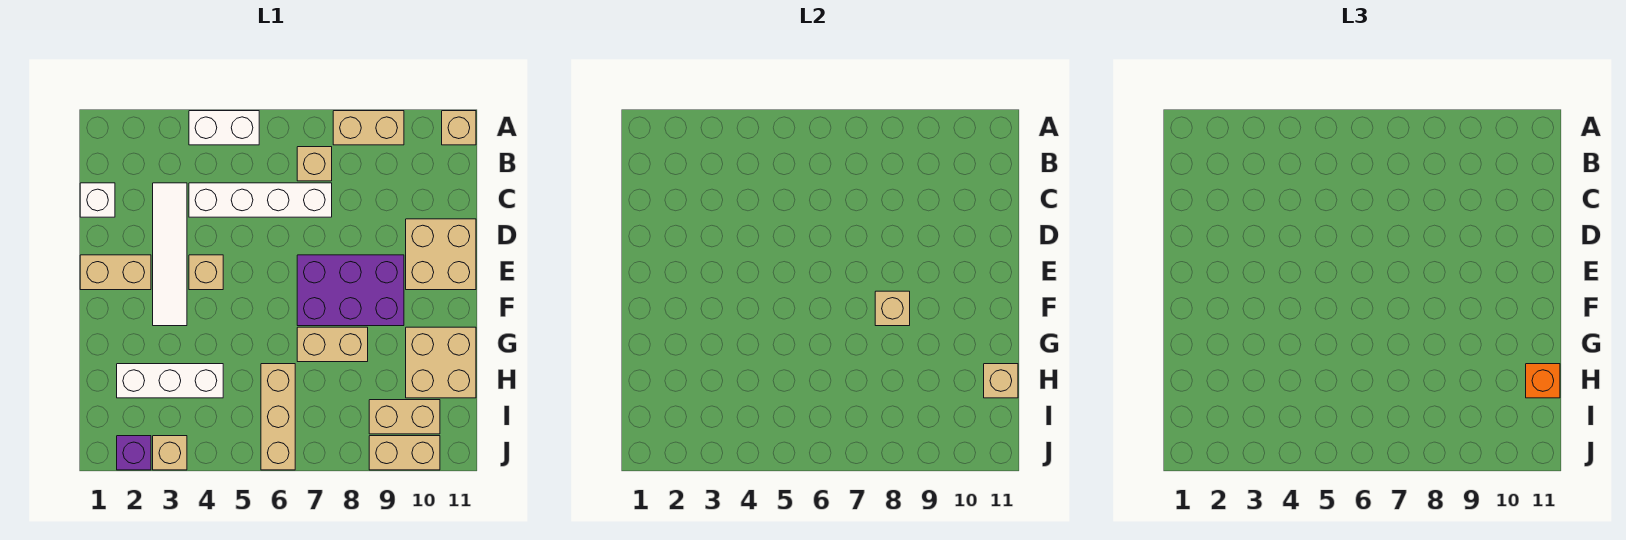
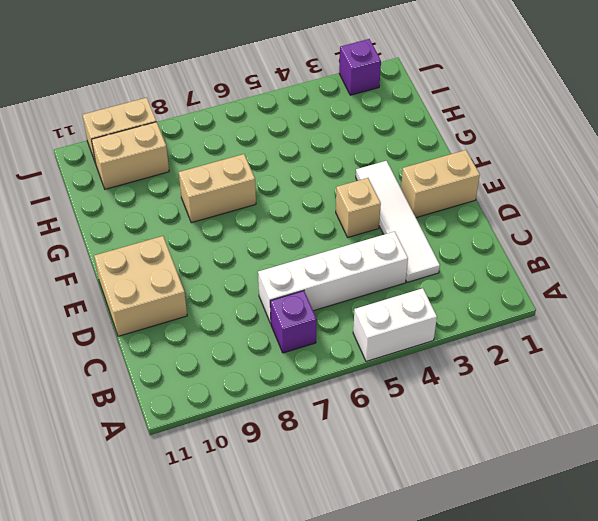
purple brick B7 level 1 -> tan brick B7 level 1
none -> tan brick A8:A9 level 1
none -> tan brick A11 level 1
none -> white brick C1 level 1

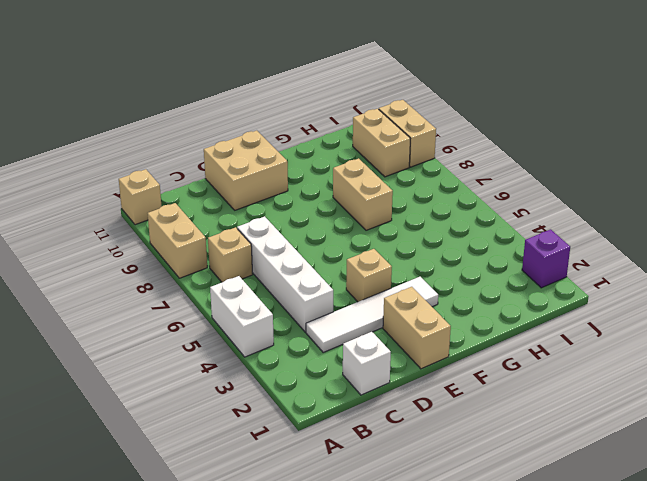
none -> purple brick E7:F9 level 1
none -> tan brick G10:H11 level 1
none -> white brick H2:H4 level 1

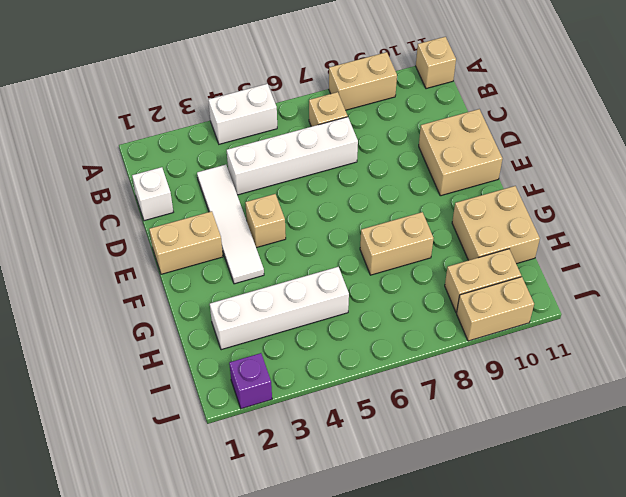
white brick H2:H5 level 1 -> white brick H2:H4 level 1
none -> purple brick E7:F9 level 1
none -> tan brick H6:J6 level 1
none -> tan brick J3 level 1

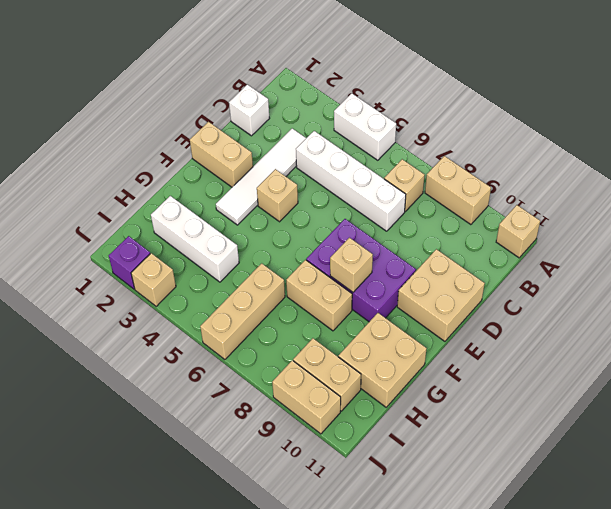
none -> tan brick H11 level 2
none -> orange brick H11 level 3

